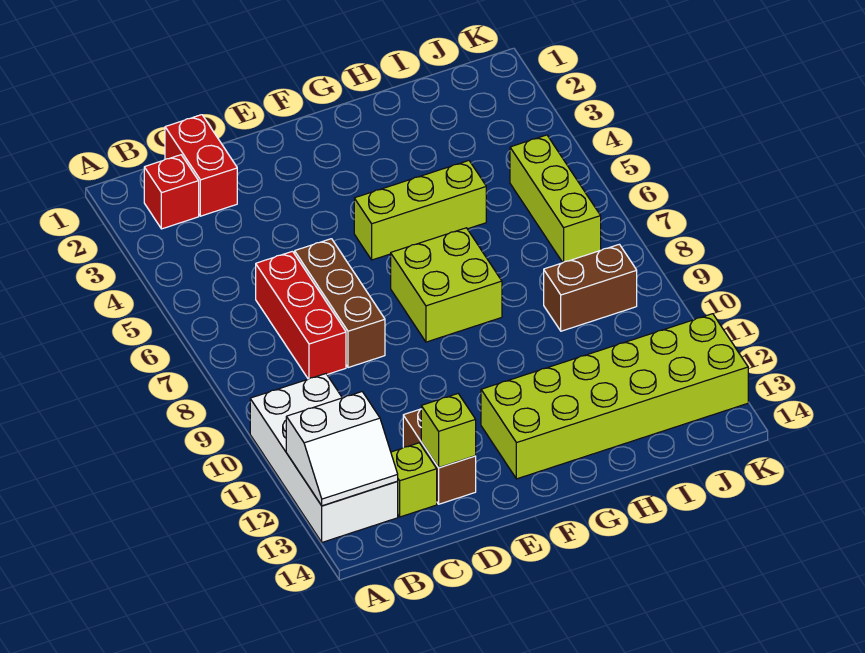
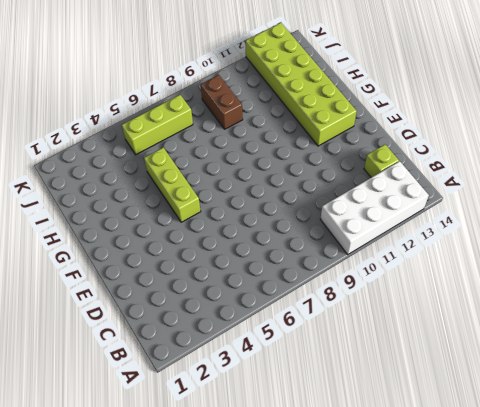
none -> red brick B2 level 1
none -> red brick C1:C2 level 1
none -> red brick C6:C8 level 1

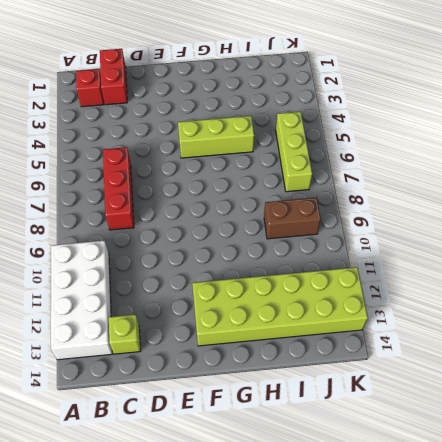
none -> brown brick D6:D8 level 1
none -> brown brick D12:D13 level 1
none -> lime brick F7:G8 level 1

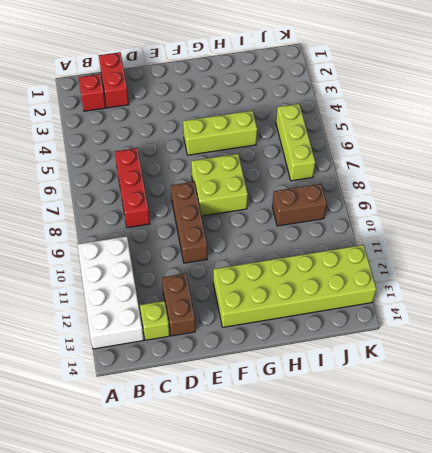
brown brick E8:E10 level 1 -> brown brick D6:D8 level 1
none -> white slope A12:B13 level 2 top 12
none -> lime brick D13 level 2

